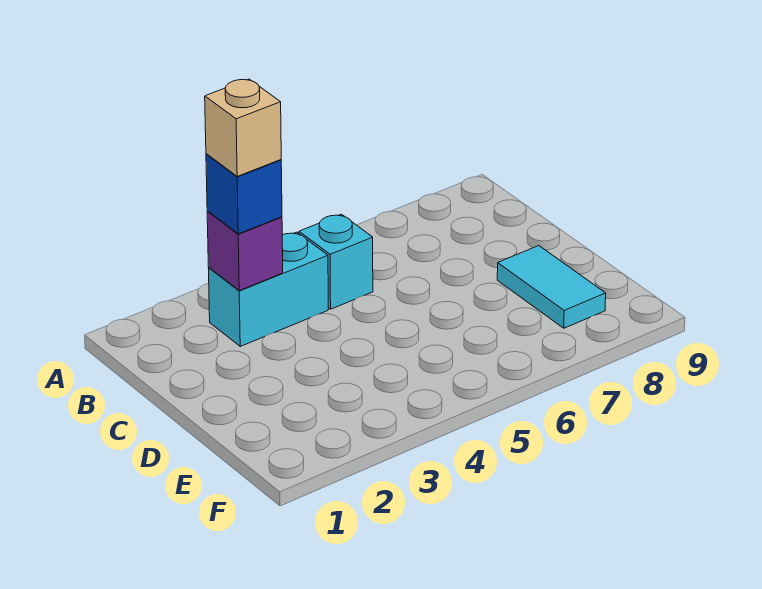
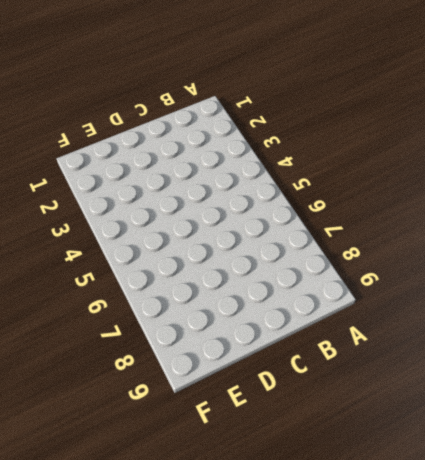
none -> cyan brick B3:B4 level 1
none -> cyan brick B5 level 1

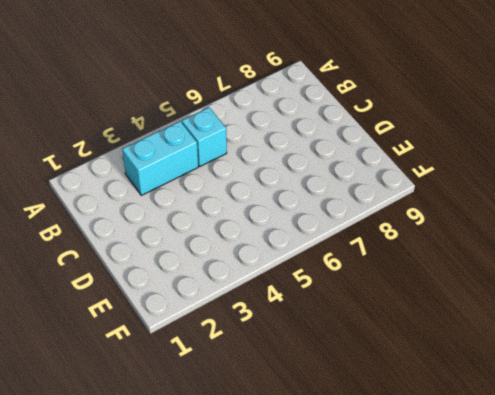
none -> cyan tile D8:E8 level 1
none -> purple brick B3 level 2

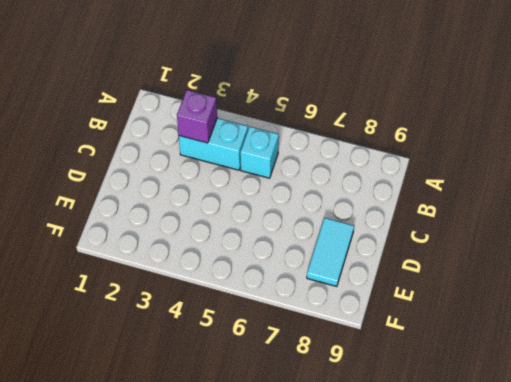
none -> blue brick B3 level 3
none -> tan brick B3 level 4

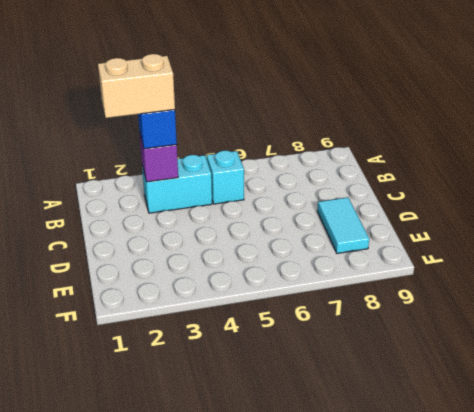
tan brick B2:B3 level 4 -> tan brick B3 level 4

